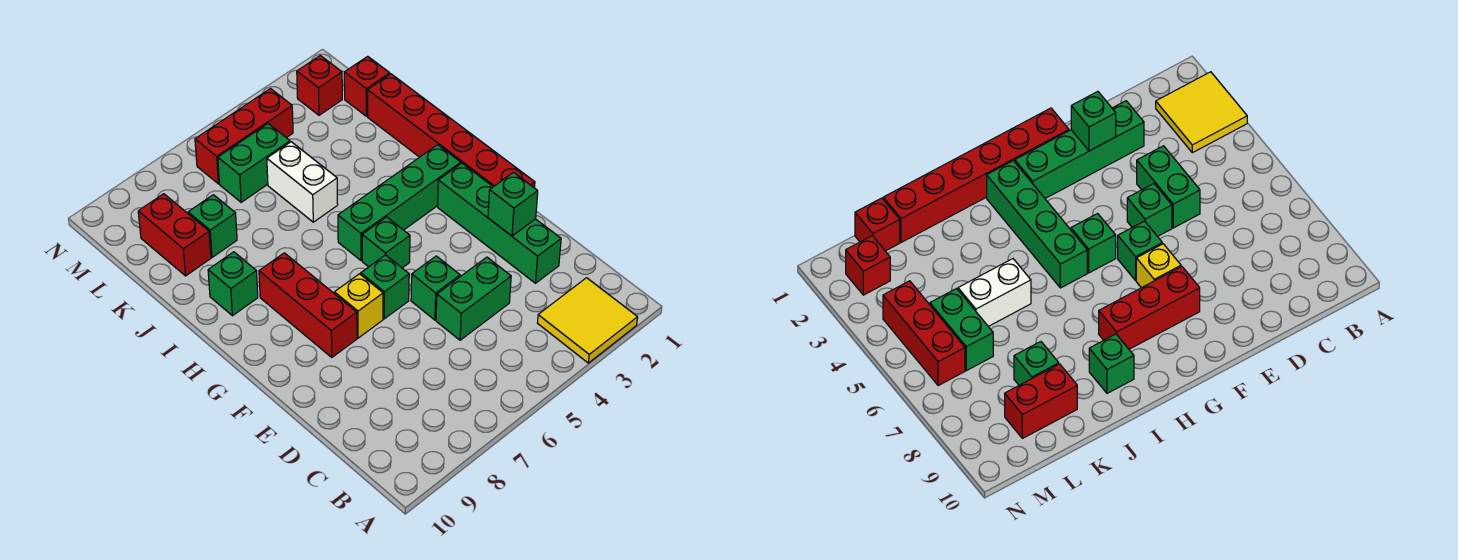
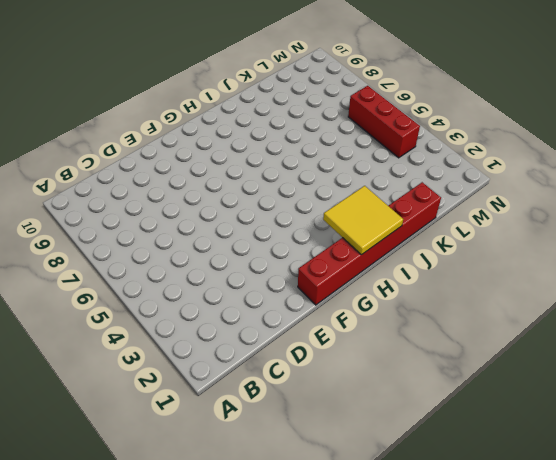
yellow tile H1:I2 level 2 -> yellow tile A2:B3 level 1
none -> green brick D2:G2 level 1
none -> green brick D4:D5 level 1
none -> green brick E5 level 1

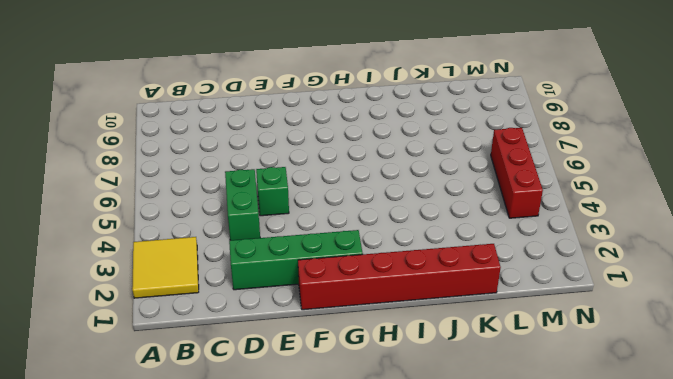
none -> green brick F6 level 1
none -> yellow brick F7 level 1
none -> red brick F8:H8 level 1

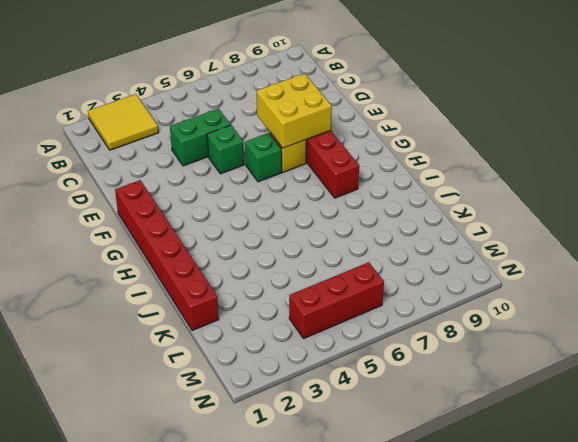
yellow brick E7:F8 level 2 -> none
none -> green brick D2:G2 level 1
none -> green brick G5 level 1
none -> green brick H2:H5 level 1

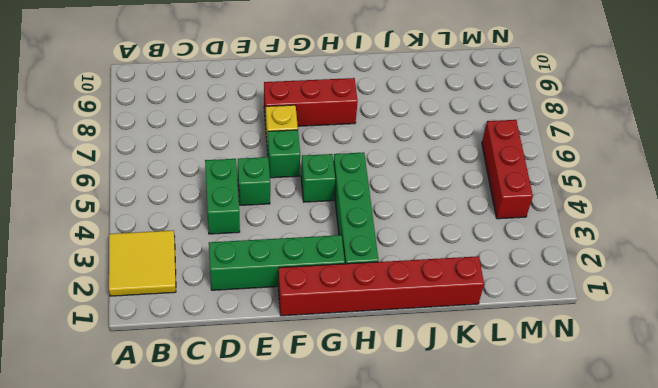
none -> green brick I9 level 1
none -> white brick J5:K5 level 1
none -> green brick K8 level 1

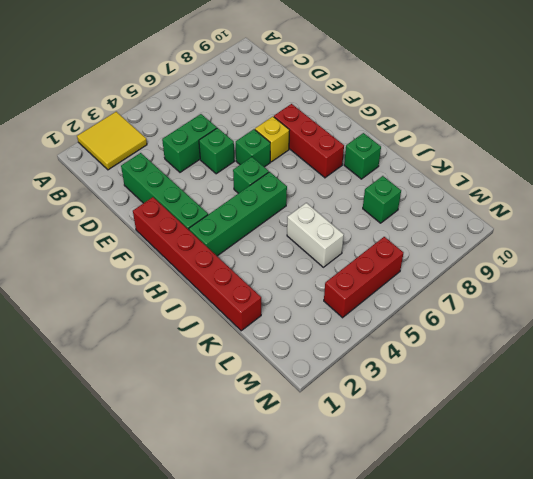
none -> red brick K9:L9 level 1
none -> red brick L1 level 1
none -> green brick L5:L6 level 1

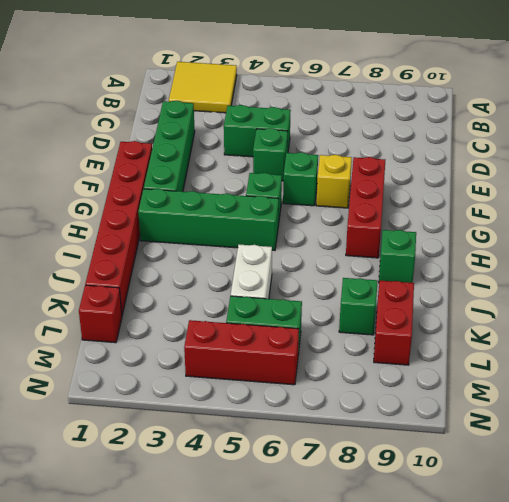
none -> red brick M2 level 1
none -> green brick E2 level 2

